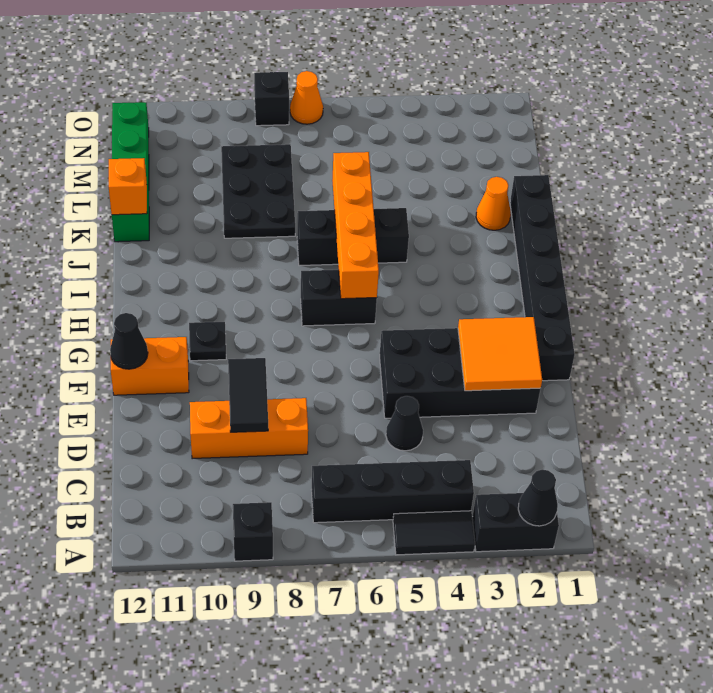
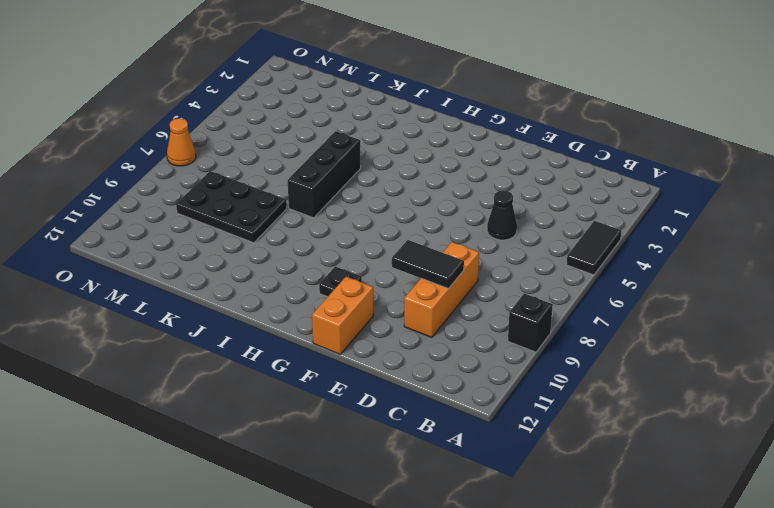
none -> black brick A2:A3 level 1
none -> black brick B4:B7 level 1
none -> black brick E2:F5 level 1

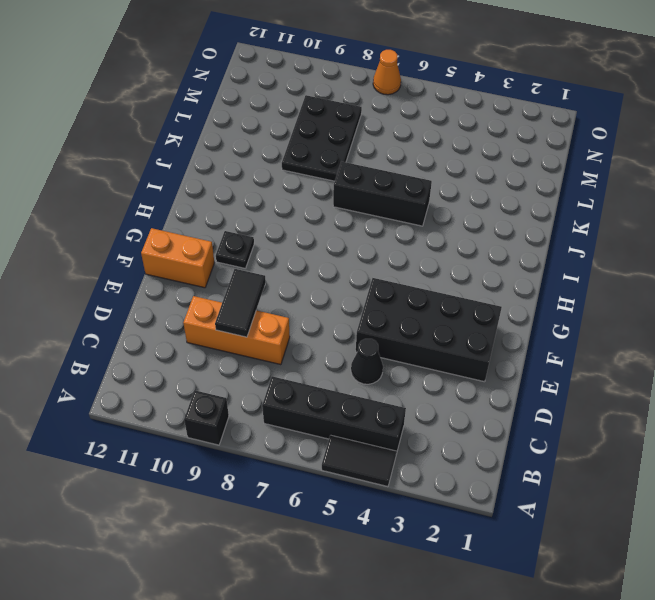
none -> black brick A2:A3 level 1
none -> black brick F1:K1 level 1
none -> black brick H6:H7 level 1

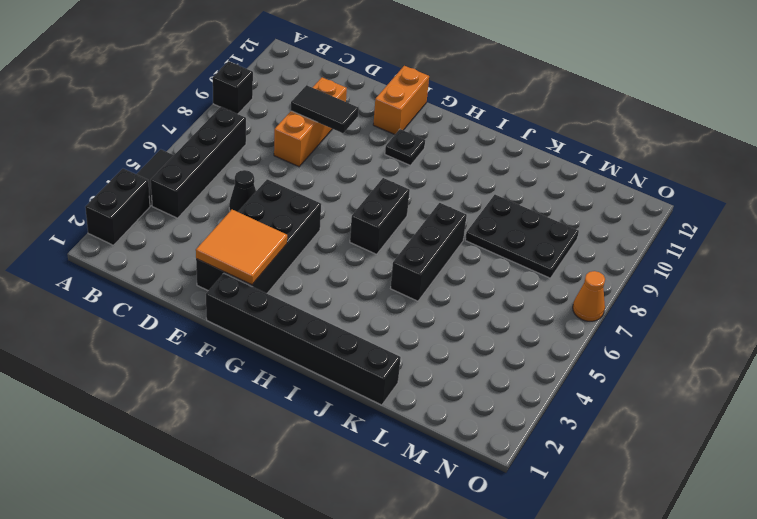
none -> orange cone K2 level 1
none -> green brick K12:N12 level 1
none -> black brick O8 level 1

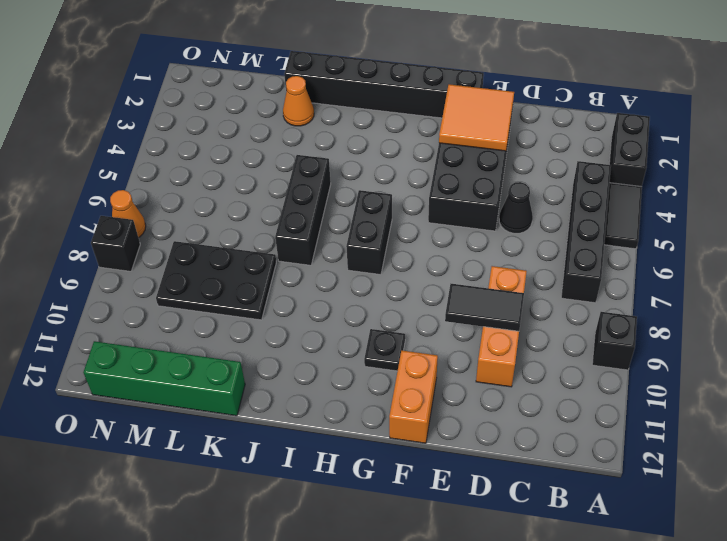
none -> black cone A2 level 2
none -> black cone F12 level 2
none -> orange brick H6:K6 level 2

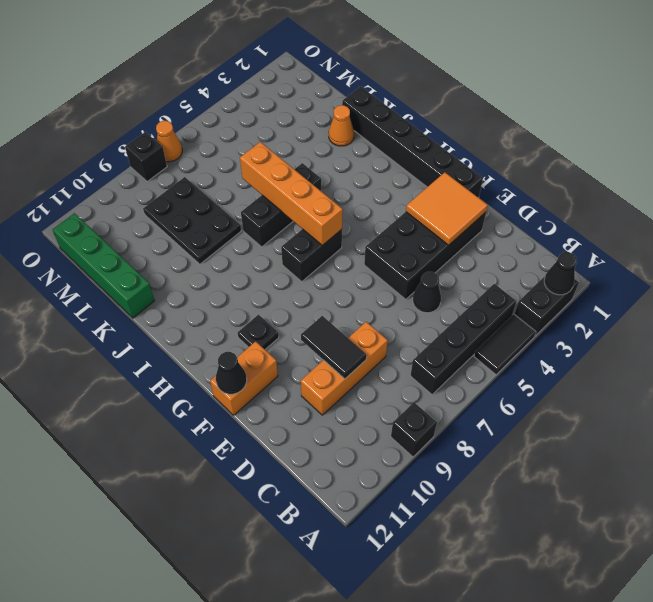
none -> orange brick K12 level 2

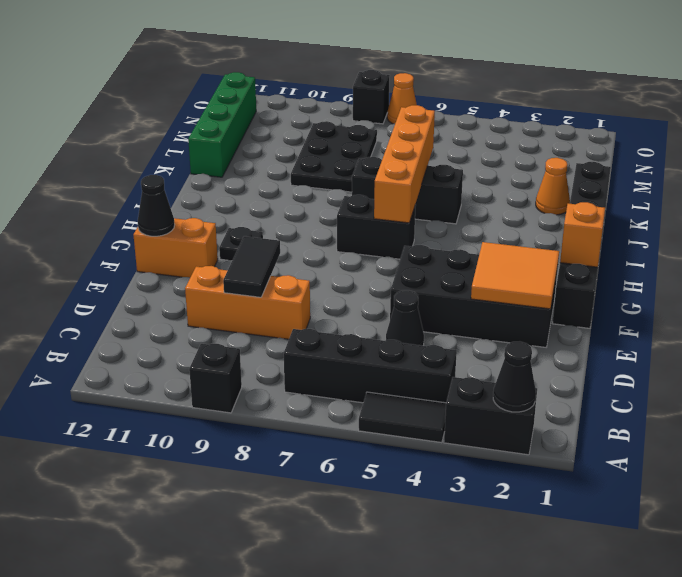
orange brick G1 level 2 -> orange brick K12 level 2

